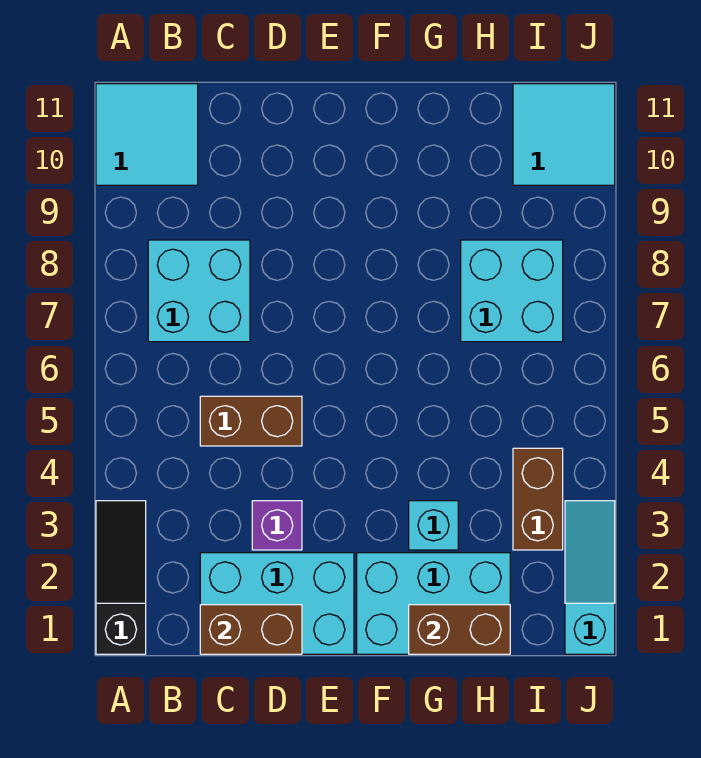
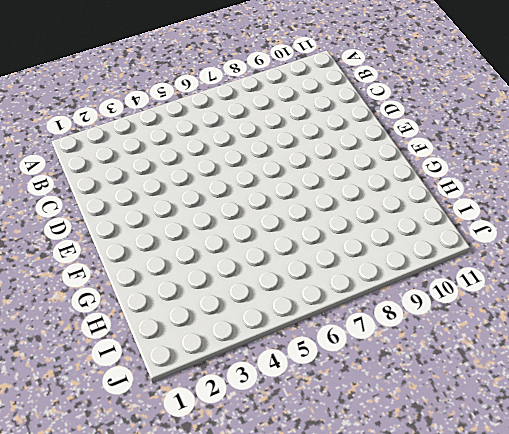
none -> black slope A1:A3 level 1 top 1
none -> cyan tile A10:B11 level 1
none -> cyan brick B7:C8 level 1

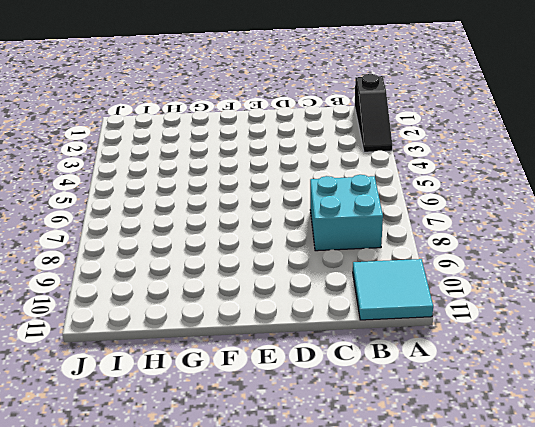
none -> cyan brick C1:E2 level 1
none -> brown brick C5:D5 level 1
none -> purple brick D3 level 1

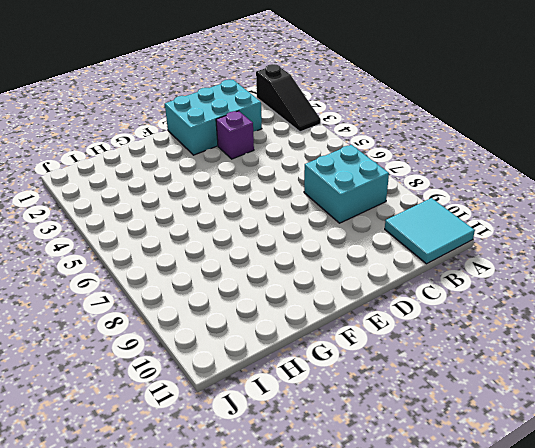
none -> brown brick C5:D5 level 1
none -> cyan brick F1:H2 level 1
none -> cyan brick G3 level 1

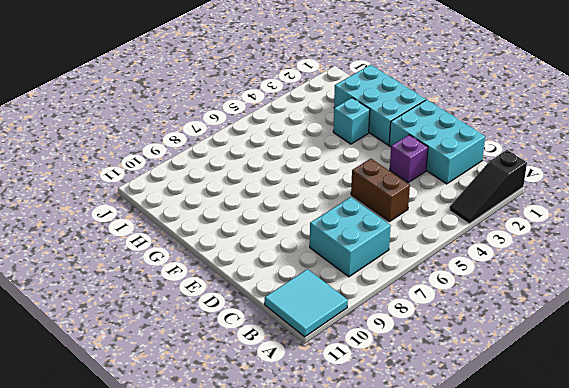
none -> cyan brick H7:I8 level 1
none -> brown brick I3:I4 level 1
none -> cyan tile I10:J11 level 1

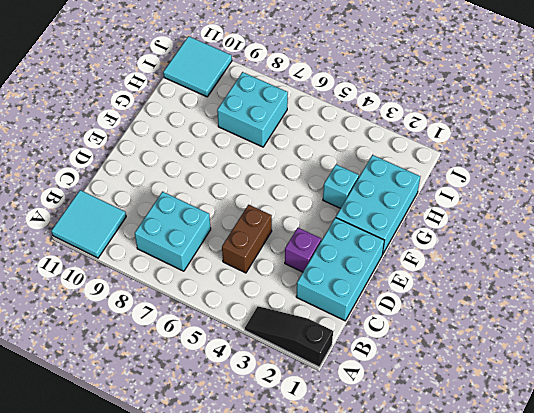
none -> brown brick I3:I4 level 1
none -> cyan slope J1:J3 level 1 top 1
none -> brown brick C1:D1 level 2

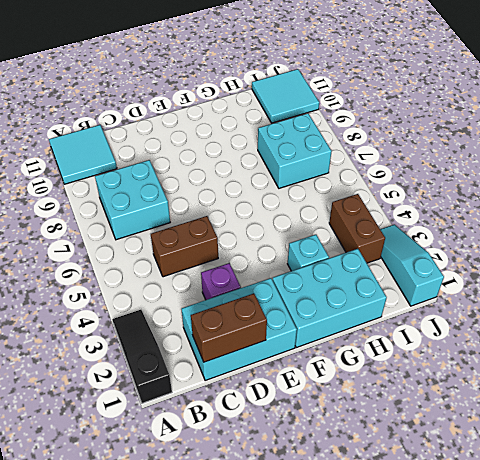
none -> brown brick G1:H1 level 2

